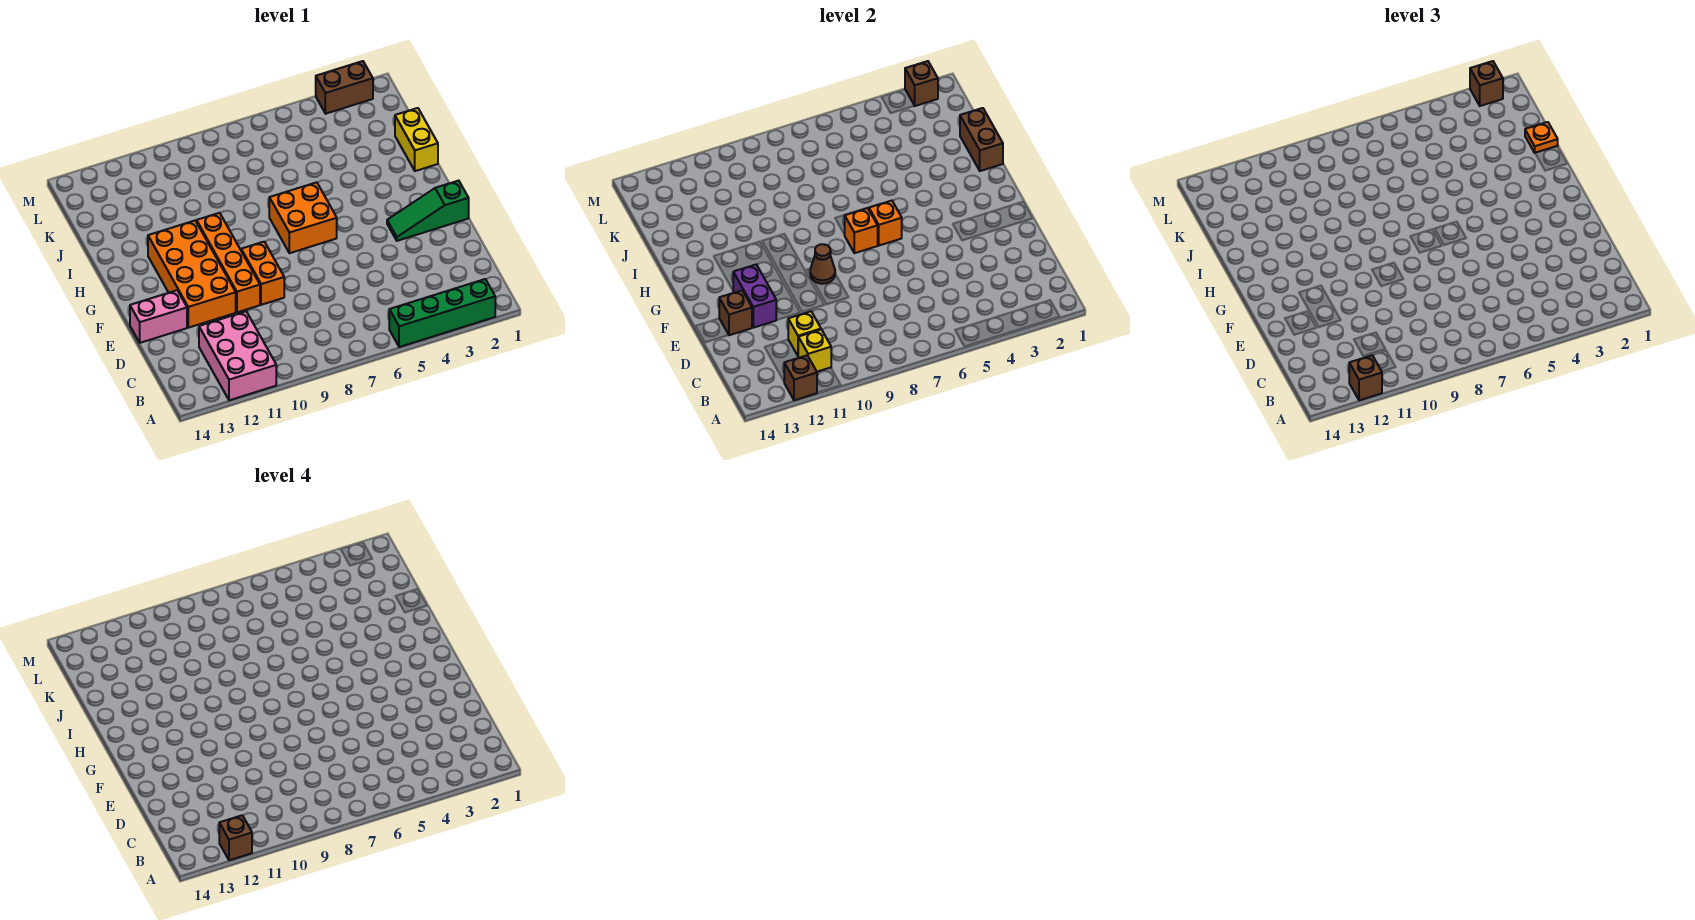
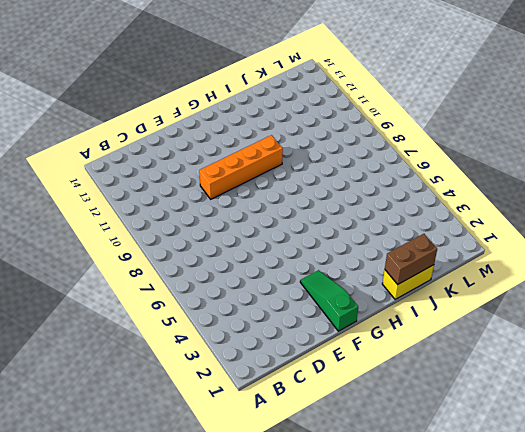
none -> green brick A2:A5 level 1
none -> pink brick A11:C12 level 1
none -> orange brick E9:F9 level 1

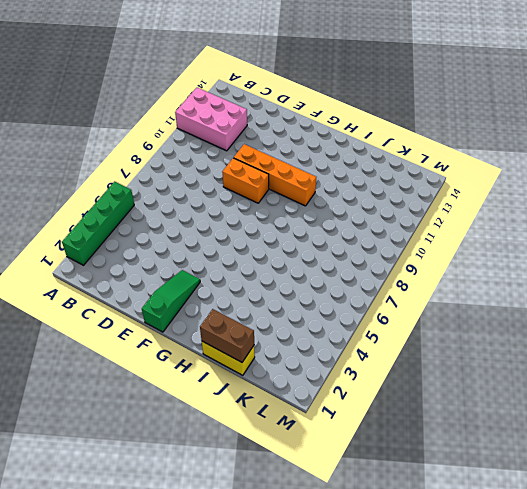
none -> orange brick E11:H12 level 1
none -> pink brick E13:E14 level 1
none -> orange brick G6:H7 level 1

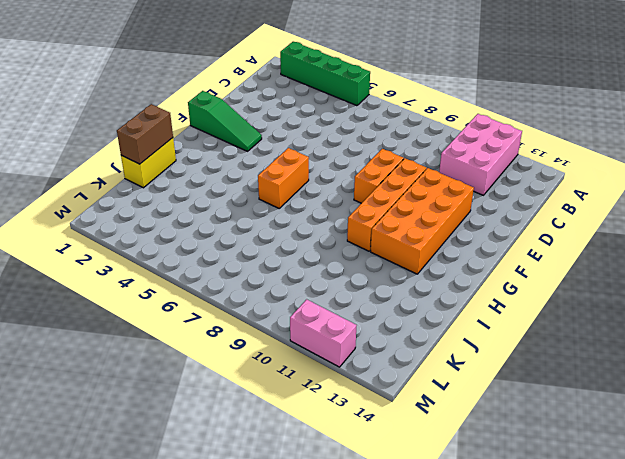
orange brick G6:H6 level 1 -> orange brick G6:H7 level 1
pink brick M11:M12 level 1 -> pink brick E13:E14 level 1
none -> brown brick M2:M3 level 1
none -> brown brick A12 level 2
none -> yellow brick B11 level 2

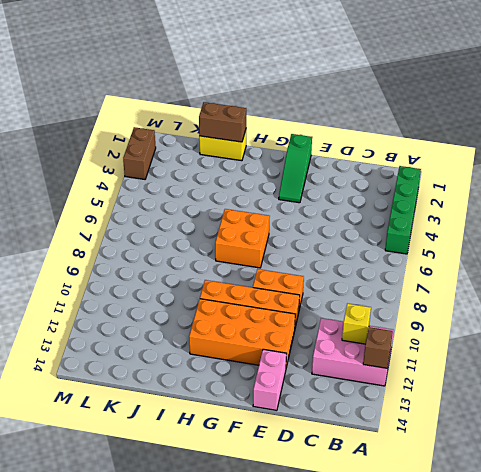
none -> yellow brick C11 level 2
none -> purple brick E12:F12 level 2
none -> brown brick E13 level 2

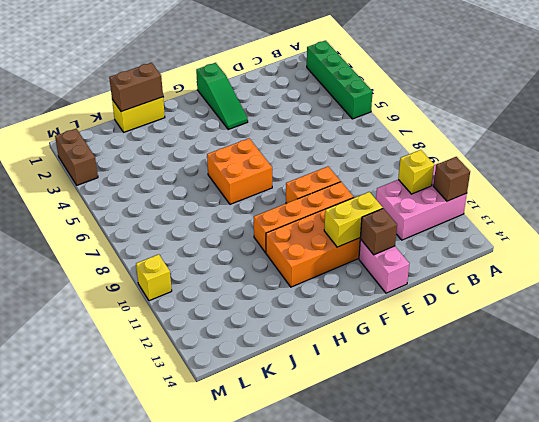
yellow brick E12:F12 level 2 -> purple brick E12:F12 level 2
yellow brick M10 level 1 -> yellow brick C11 level 2
none -> brown cone F9 level 2
none -> orange brick G6 level 2
none -> orange brick G7 level 2

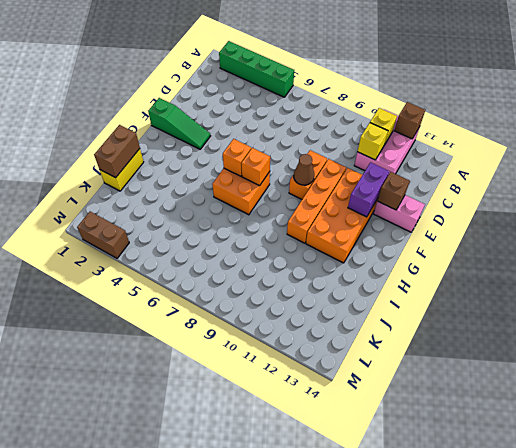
none -> brown brick M2 level 2
none -> brown brick A12 level 3
none -> orange plate J1 level 3

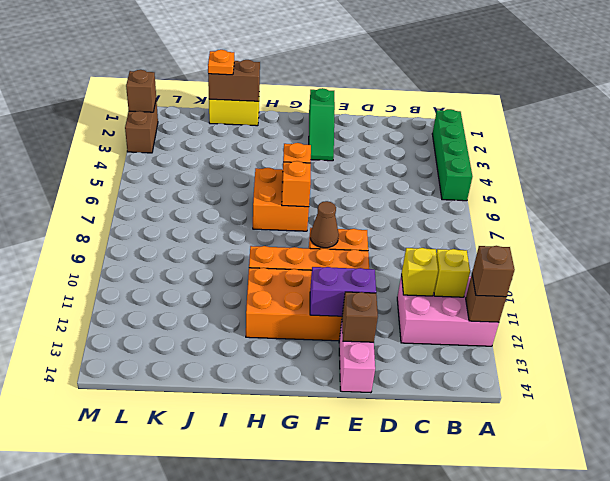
none -> brown brick M2 level 3
none -> brown brick A12 level 4

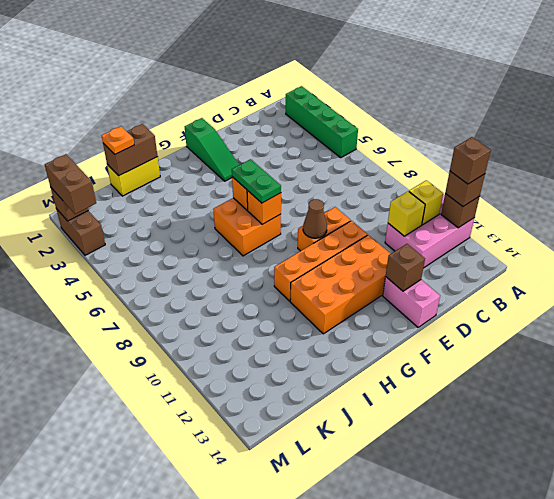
green plate G6:G7 level 3 -> none
brown brick M2:M3 level 3 -> brown brick M2 level 3
none -> purple brick E12:F12 level 2

